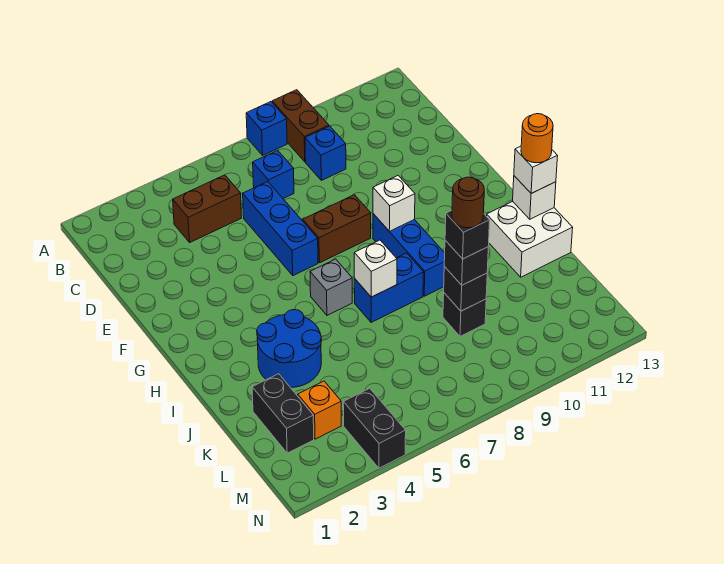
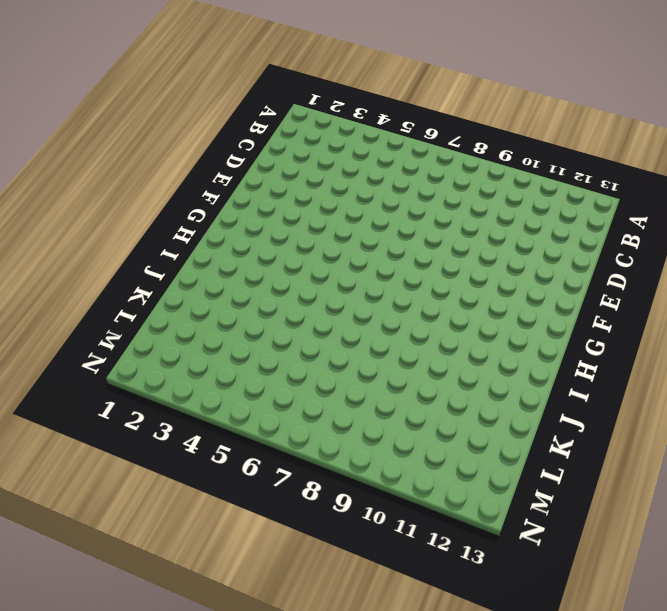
none -> blue brick A8 level 1
none -> brown brick A9:B9 level 1
none -> brown brick C4:C5 level 1

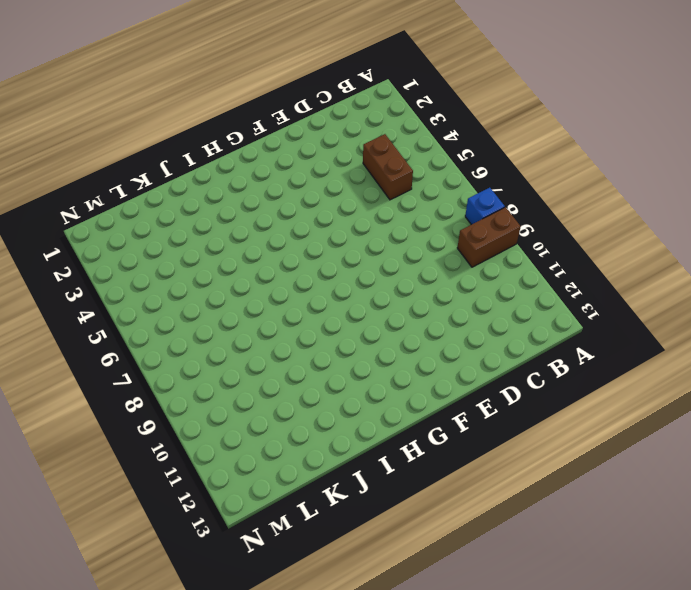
none -> blue brick C7 level 1
none -> blue brick C9 level 1
none -> blue brick D6:F6 level 1

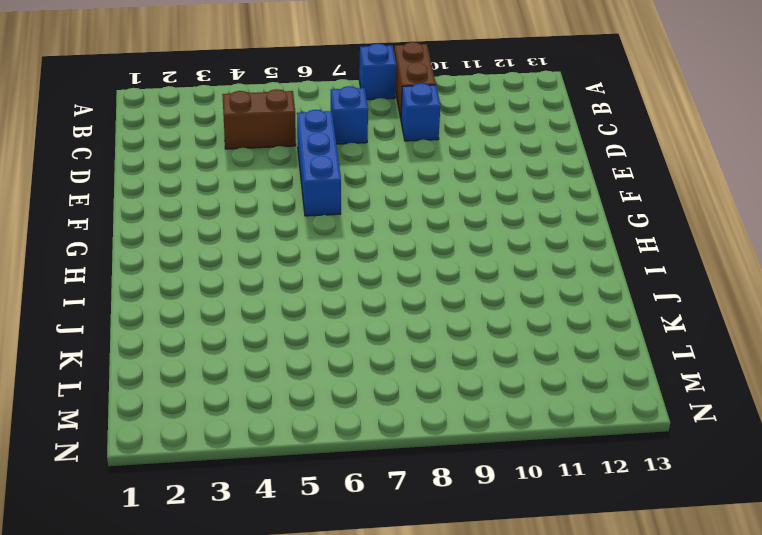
none -> brown brick F7:F8 level 1
none -> blue brick G9:I9 level 1
none -> grey brick H6 level 1

